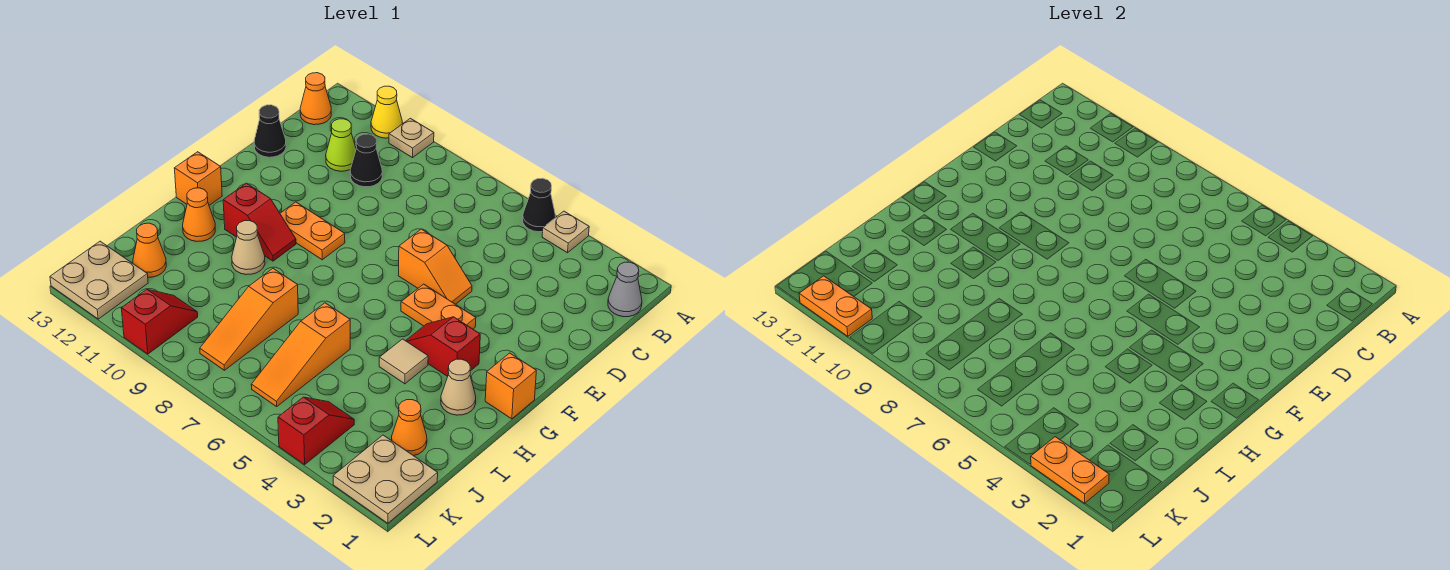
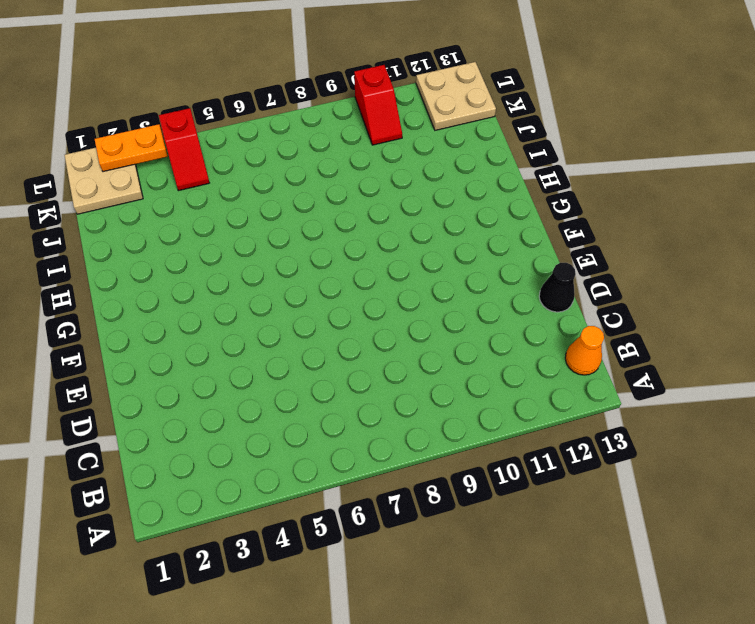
none -> tan plate A4 level 1
none -> black cone A5 level 1
none -> tan plate A10 level 1
none -> yellow cone A11 level 1

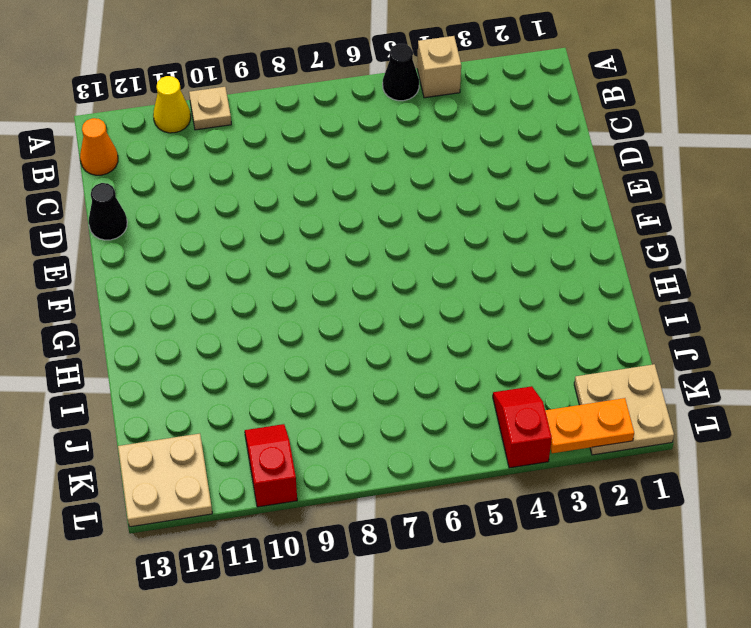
tan brick A4 level 1 -> tan plate A4 level 1
none -> grey cone B1 level 1
none -> black cone C10 level 1
none -> lime cone C11 level 1
none -> orange slope E5:E6 level 1 top 6

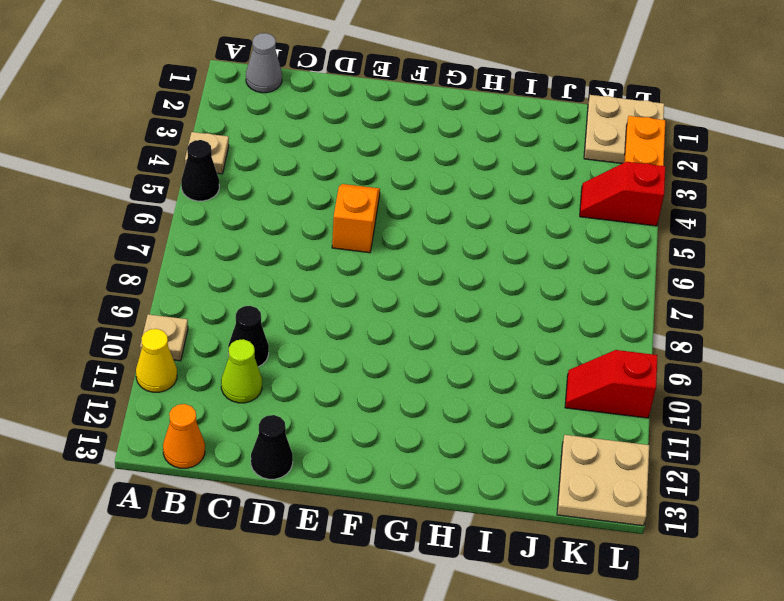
none -> orange plate F4:F5 level 1
none -> orange plate F9:F10 level 1
none -> orange brick G1 level 1
none -> red slope G3:G4 level 1 top 3

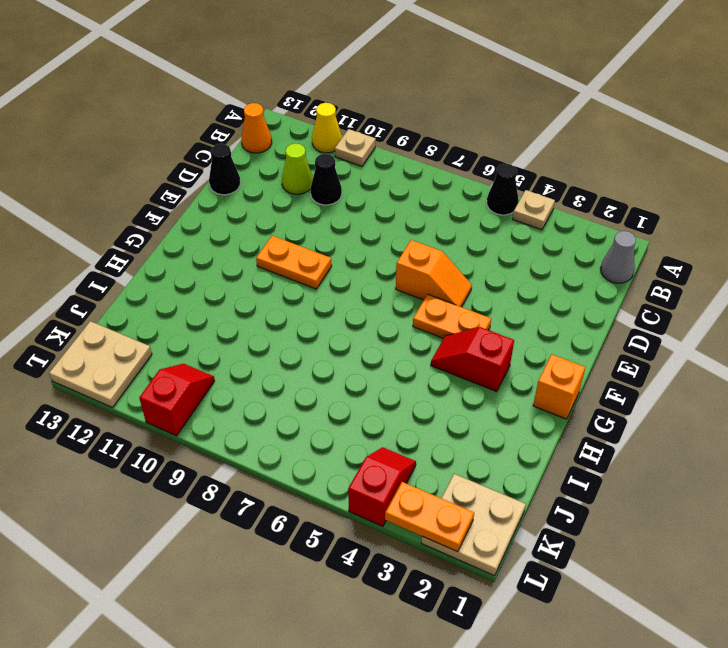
none -> red slope G10:G11 level 1 top 11
none -> orange brick G13 level 1
none -> tan cone H2 level 1
none -> tan tile H4 level 1

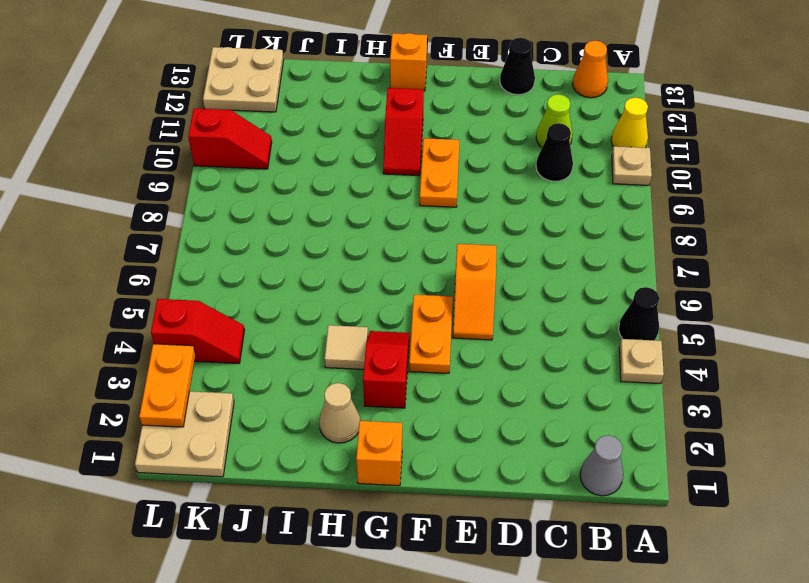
none -> tan cone H10 level 1
none -> orange cone H12 level 1
none -> orange slope I6:K6 level 1 top I
none -> orange slope I8:K8 level 1 top I

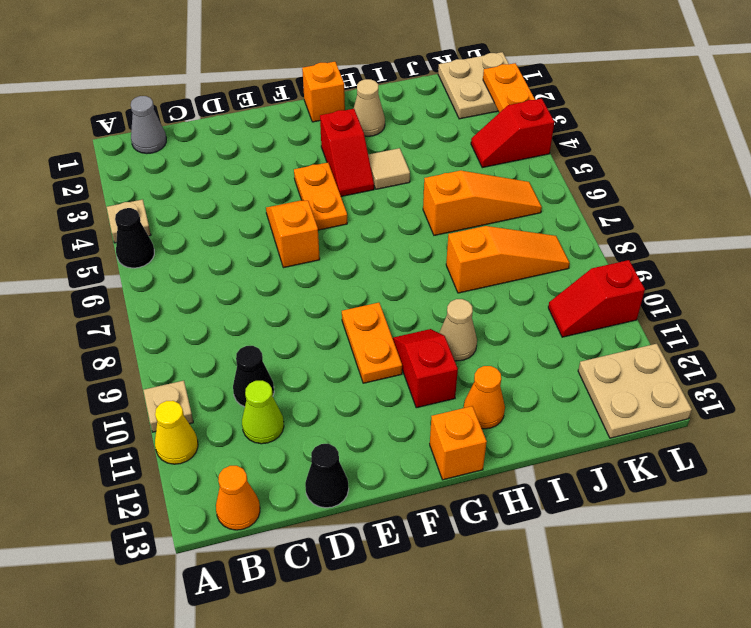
none -> orange cone J2 level 1
none -> orange cone J12 level 1
none -> orange plate L11:L12 level 2

